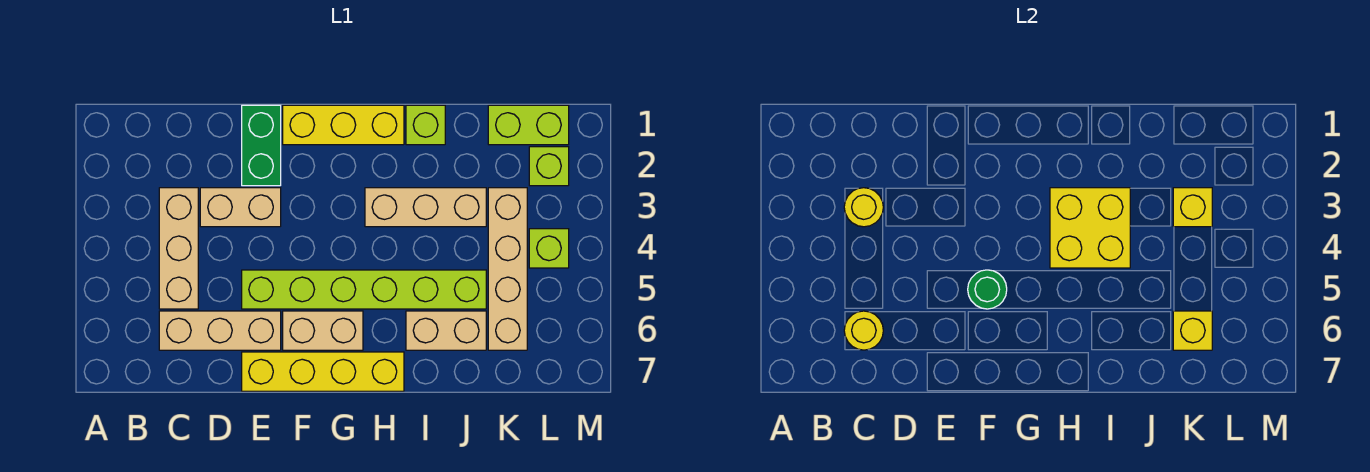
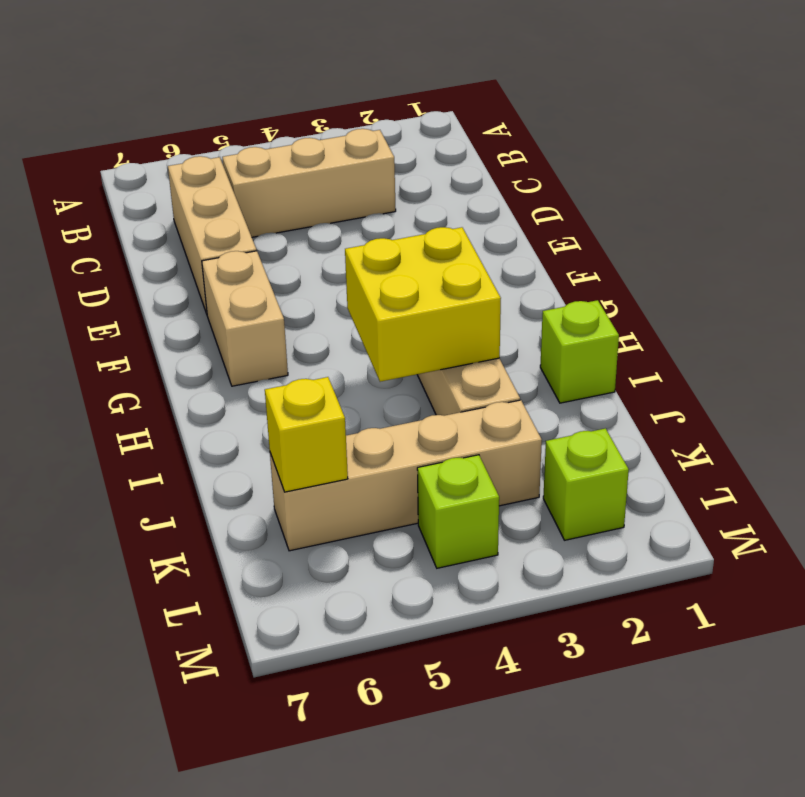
none -> tan brick D3:E3 level 1
none -> green brick E1:E2 level 1
none -> lime brick E5:J5 level 1

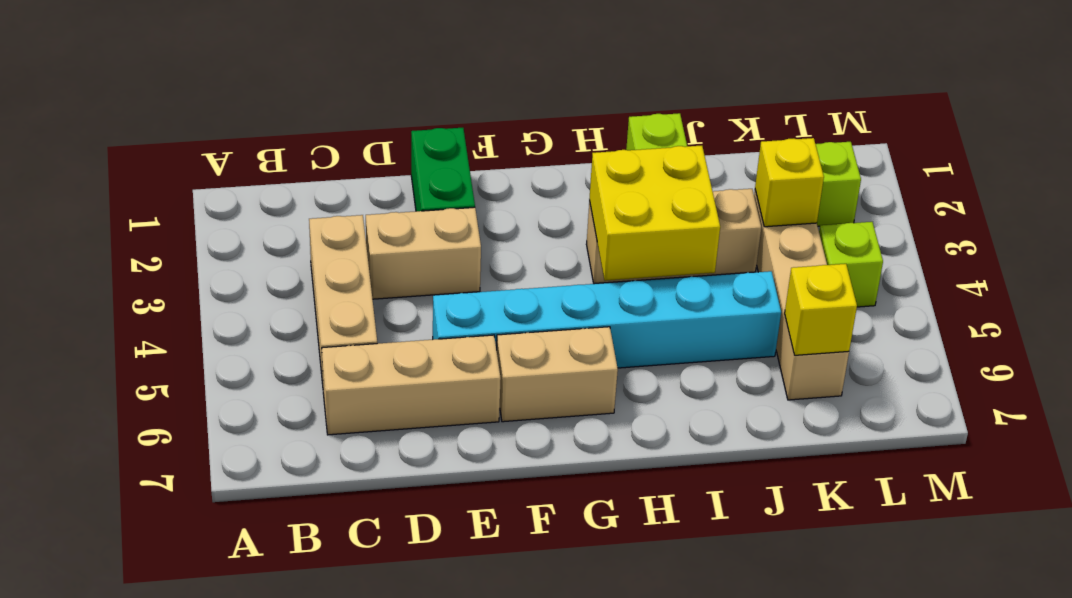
cyan brick E5:J5 level 1 -> lime brick E5:J5 level 1
none -> yellow brick E7:H7 level 1
none -> yellow brick F1:H1 level 1
none -> tan brick I6:J6 level 1

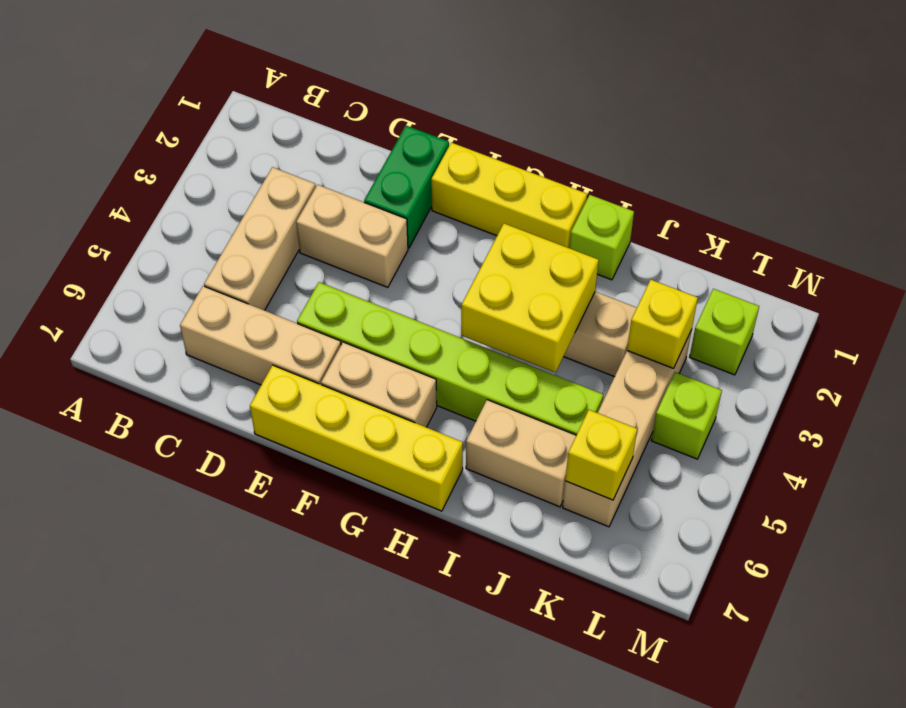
none -> lime brick K1:L1 level 1
none -> yellow round brick C3 level 2
none -> yellow round brick C6 level 2

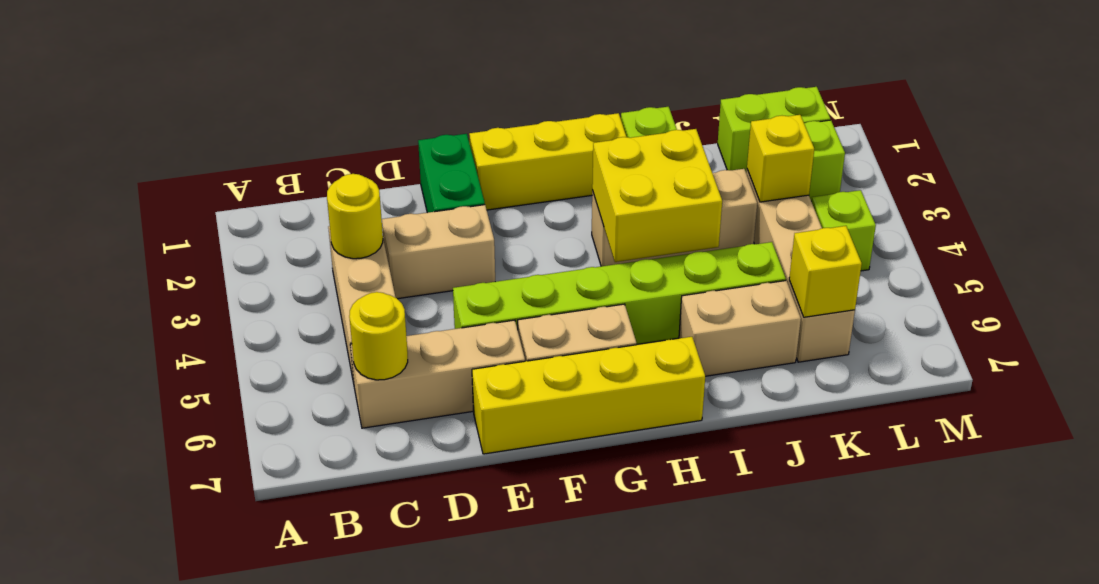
none -> green round brick F5 level 2

